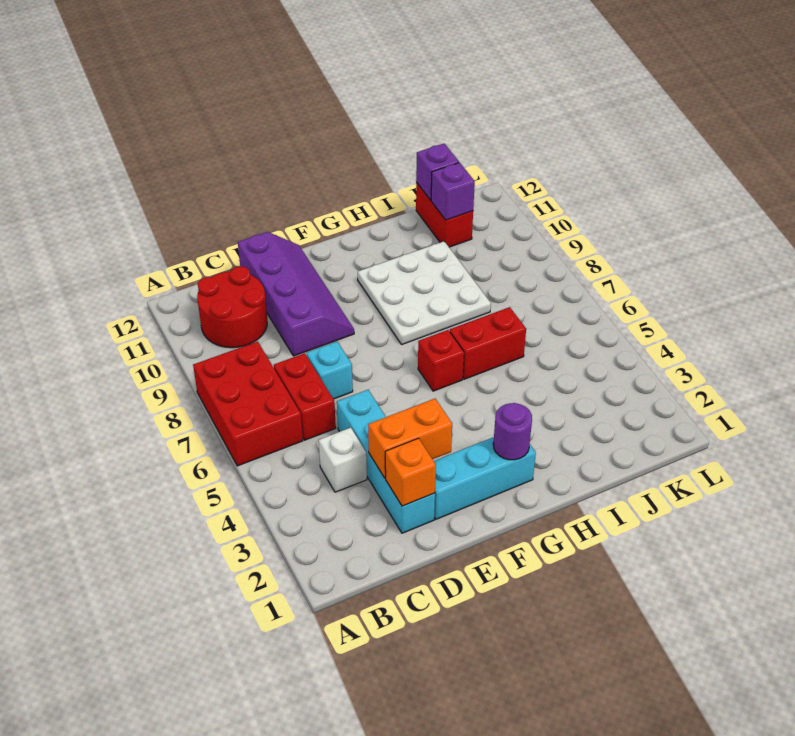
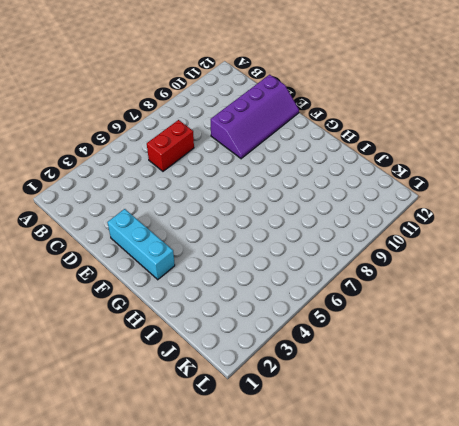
none -> red brick A6:B8 level 1
none -> red round brick B10:C11 level 1
none -> white brick C4 level 1

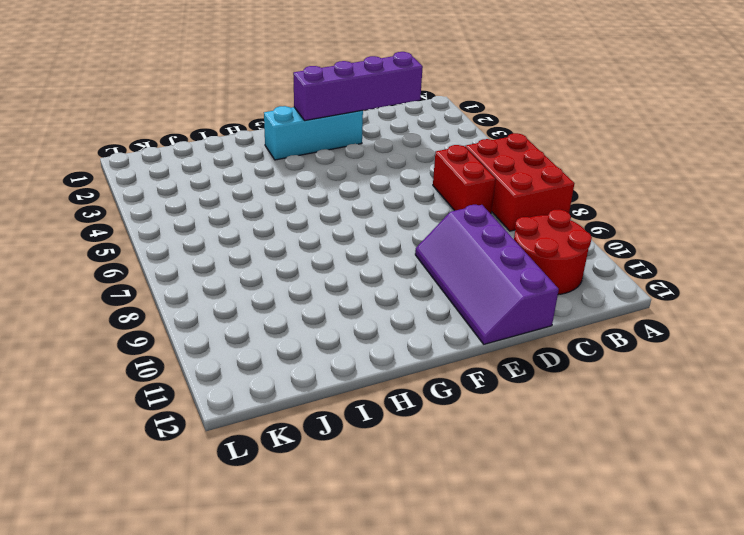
purple brick C2:F2 level 2 -> orange brick D2 level 2
none -> white brick C4 level 1
none -> cyan brick D2:D5 level 1
none -> cyan brick D7 level 1

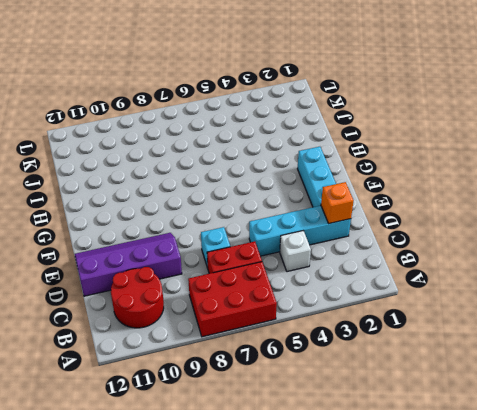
none -> red brick G6 level 1
none -> white plate G8:I10 level 1
none -> red brick H6:I6 level 1

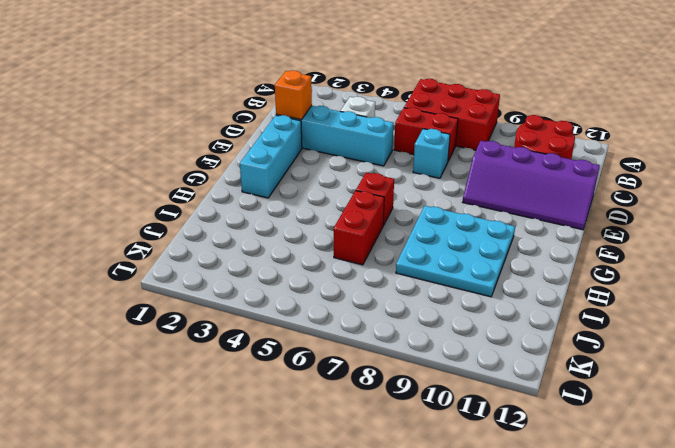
cyan plate G8:I10 level 1 -> white plate G8:I10 level 1
none -> red brick J11:J12 level 1
none -> orange brick D3:E3 level 2
none -> purple round brick G2 level 2

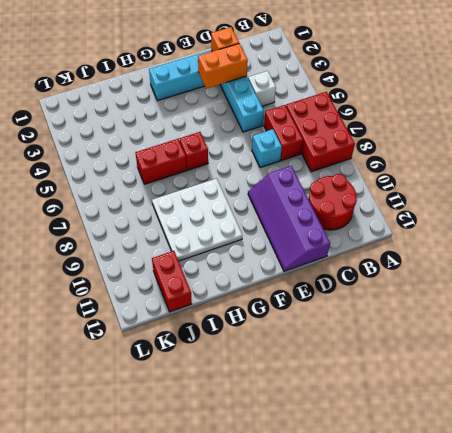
none -> purple round brick G2 level 2
none -> purple brick J11 level 2
none -> purple brick J12 level 2

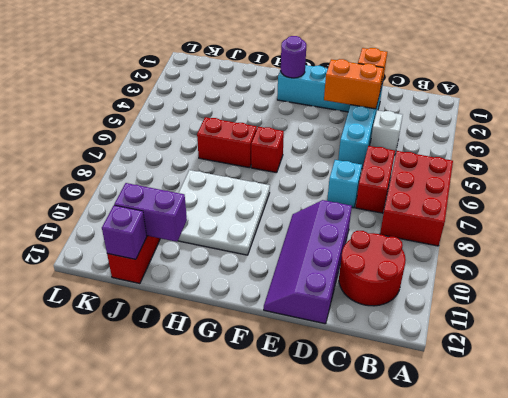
purple brick I11:J11 level 2 -> purple brick J11 level 2

